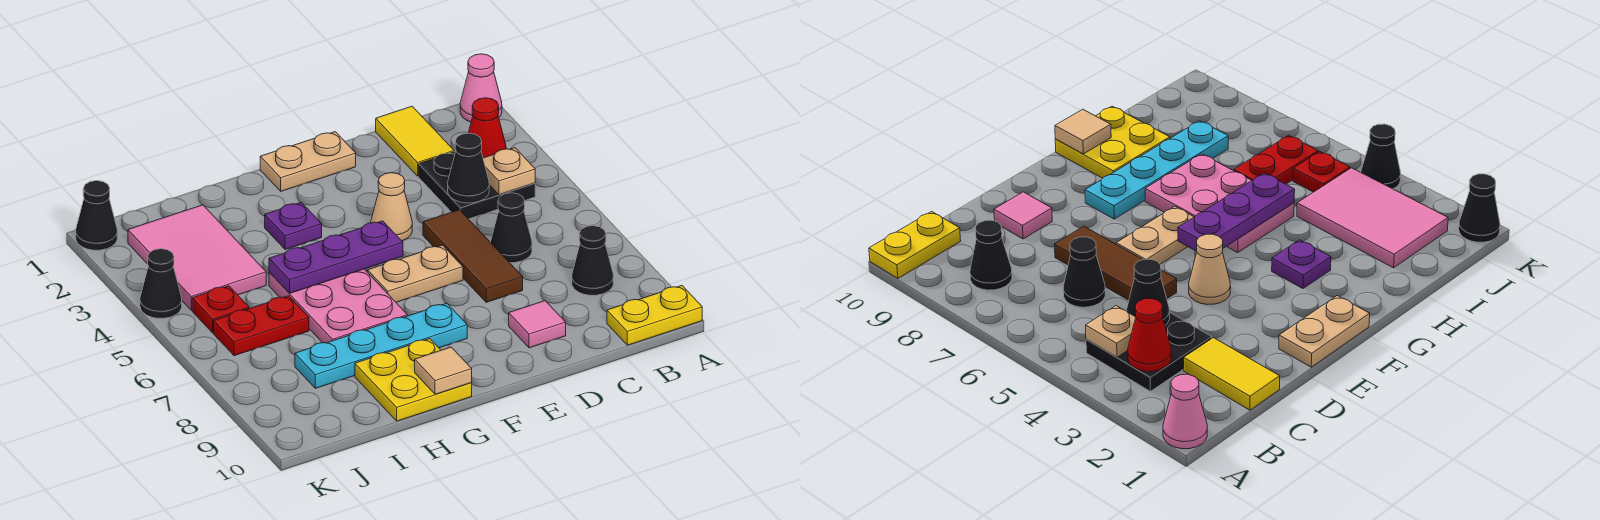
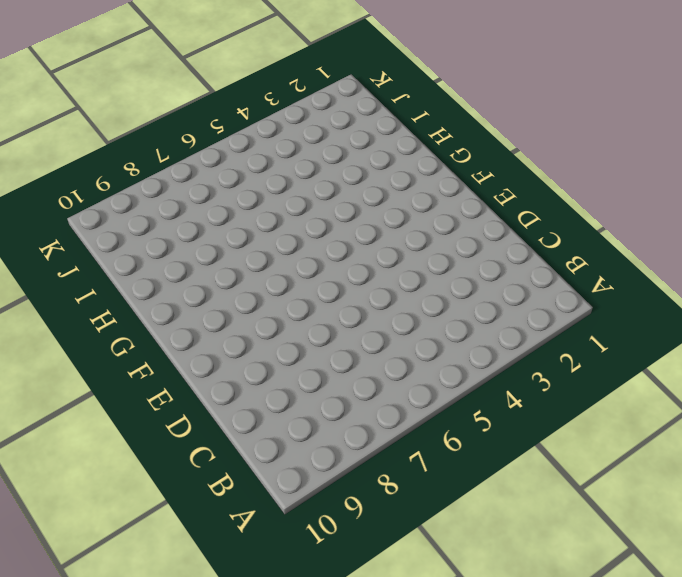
none -> pink cone A1 level 1
none -> yellow plate A10:B10 level 1
none -> black plate B3:C4 level 1

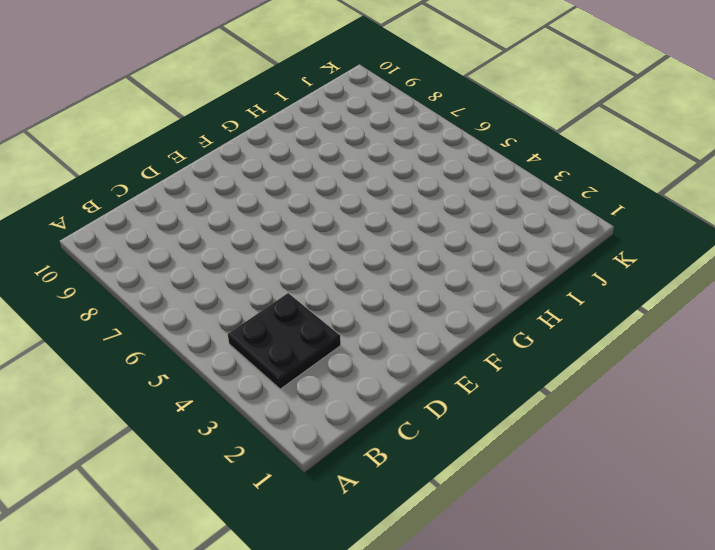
none -> pink cone A1 level 1
none -> yellow plate A10:B10 level 1
none -> black cone B8 level 1

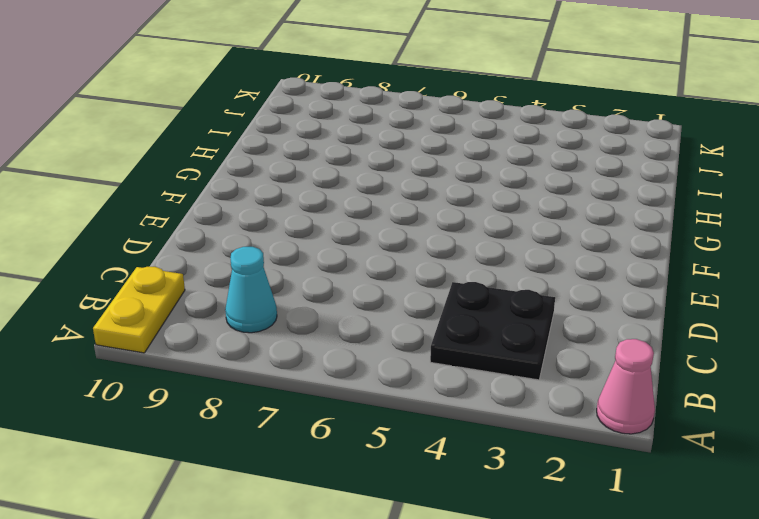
cyan cone B8 level 1 -> black cone B8 level 1
none -> yellow tile C1:C2 level 1
none -> black cone C6 level 1
none -> brown tile D5:D7 level 1

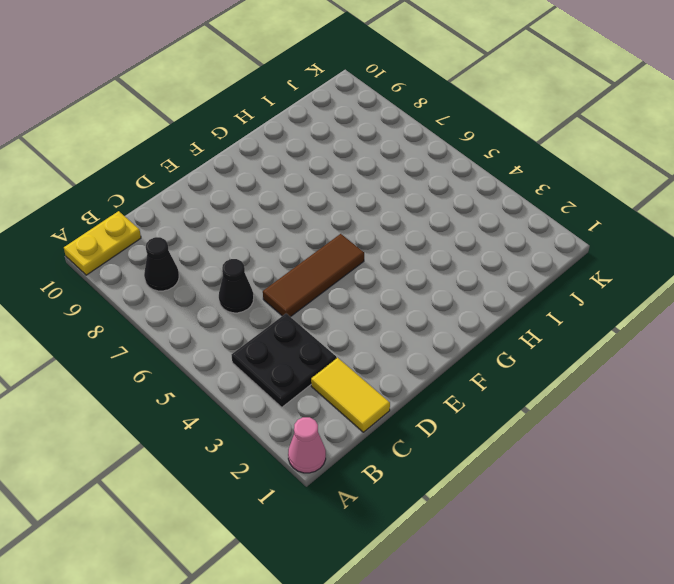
brown tile D5:F5 level 1 -> brown tile D5:D7 level 1
none -> pink tile D9 level 1
none -> tan plate E1:F1 level 1
none -> tan cone E4 level 1

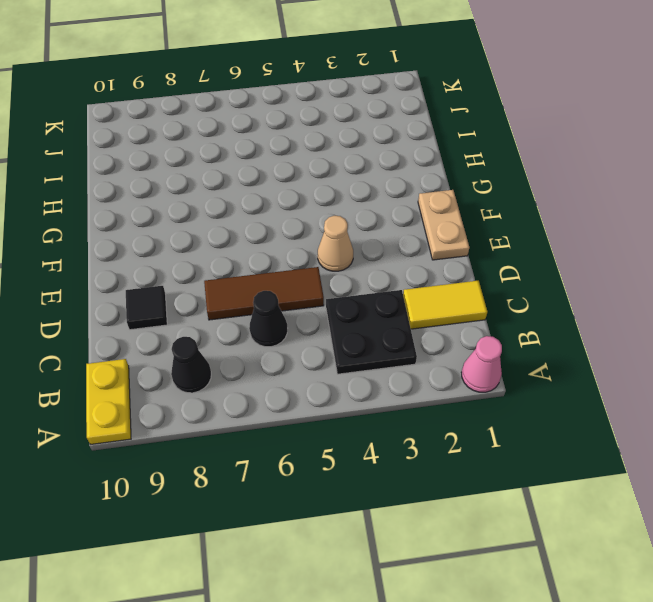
black tile D9 level 1 -> pink tile D9 level 1
none -> tan plate E6:F6 level 1
none -> cyan plate F8:I8 level 1
none -> purple plate G3 level 1

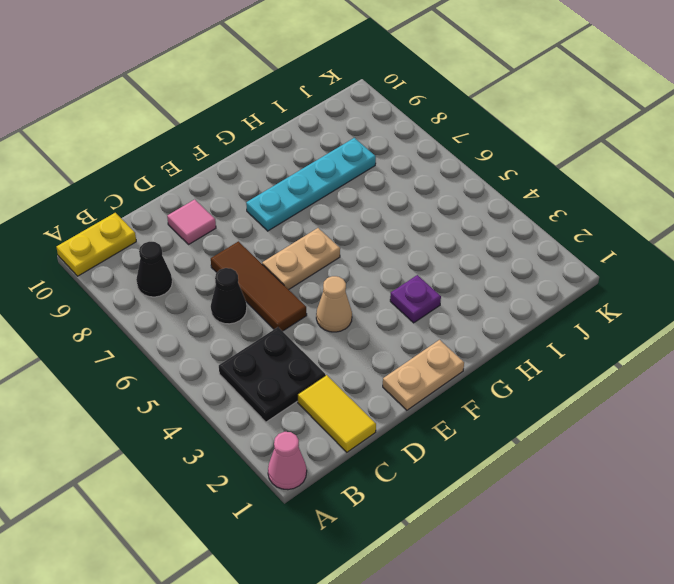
none -> pink plate G5:H7 level 1
none -> yellow plate G9:H10 level 1
none -> pink tile I2:J4 level 1

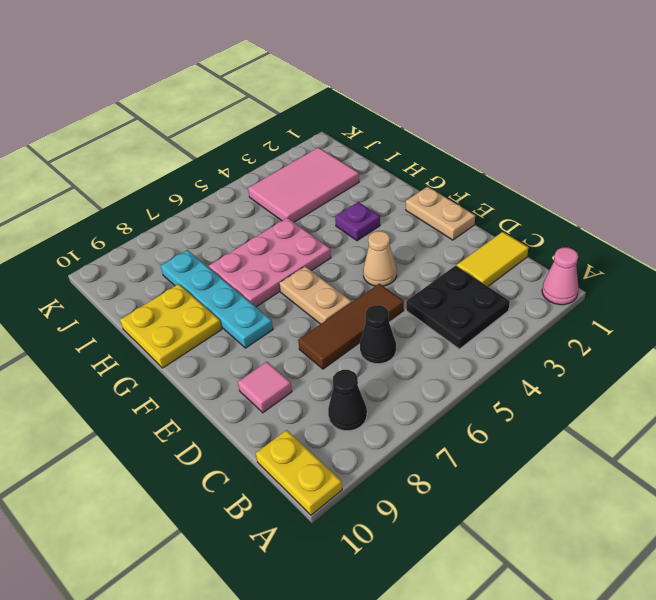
none -> red plate I6:J6 level 1
none -> red plate J5 level 1
none -> black cone K1 level 1

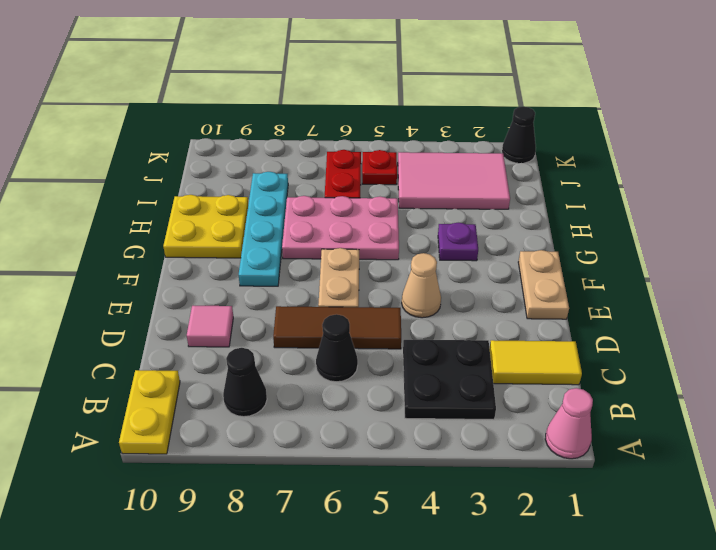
none -> black cone K4 level 1
none -> red cone B3 level 2
none -> tan plate B4 level 2

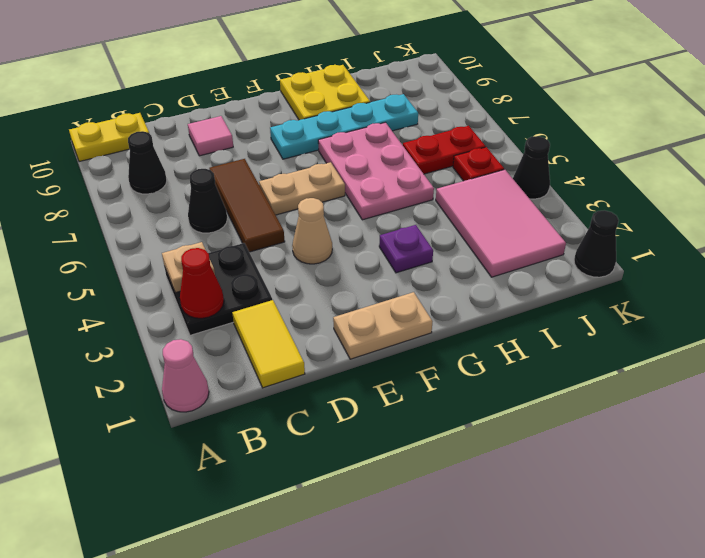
none -> black cone C4 level 2
none -> purple plate F5:H5 level 2
none -> tan tile G10 level 2

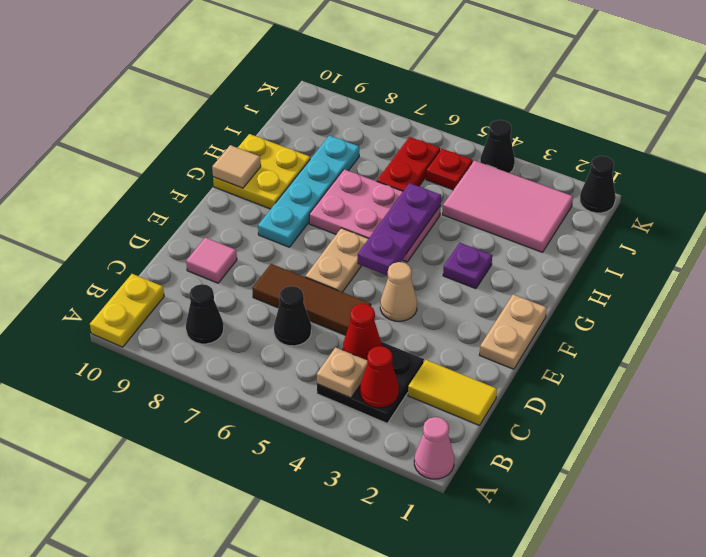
red cone C4 level 2 -> black cone C4 level 2

